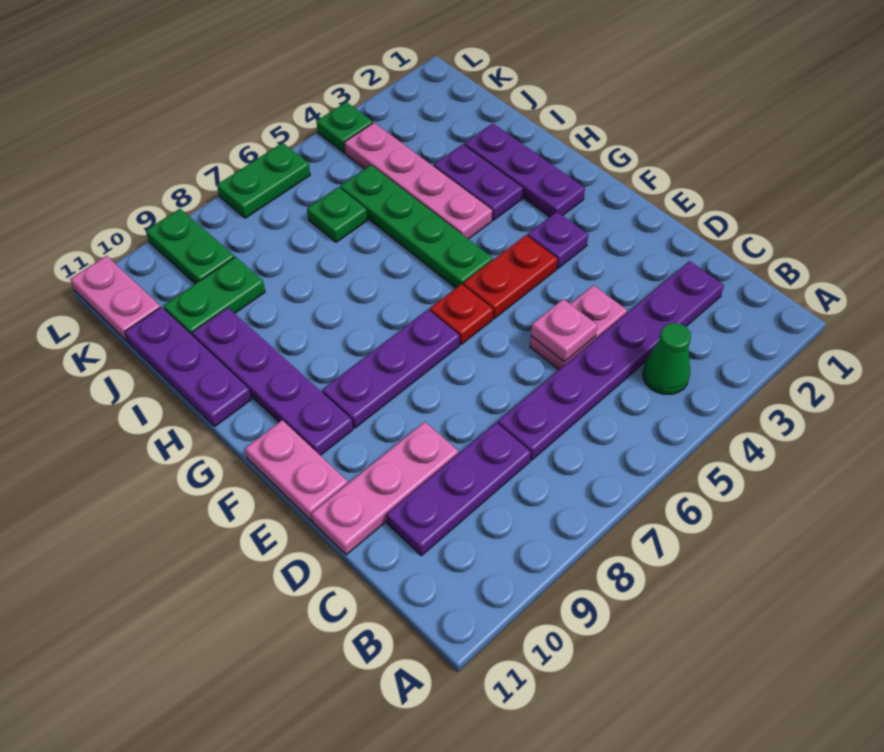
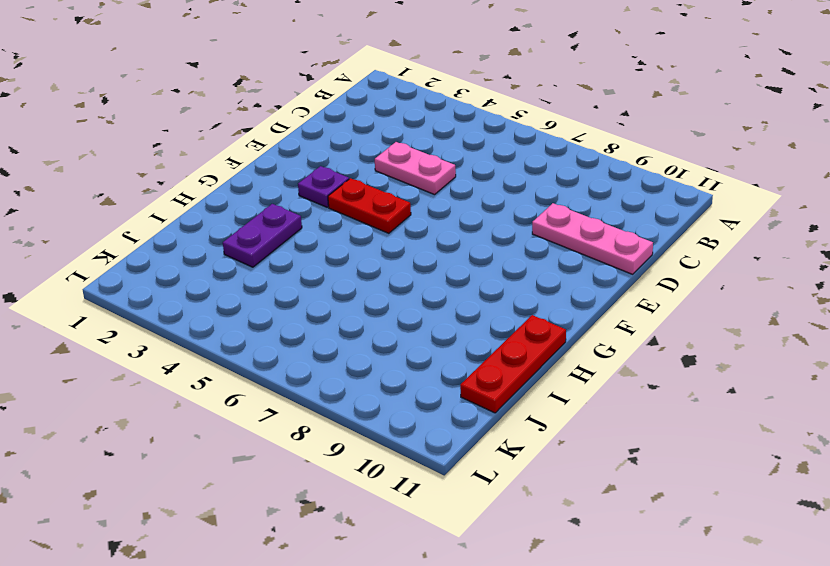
red plate H11:J11 level 1 -> purple plate H11:J11 level 1
none -> green cone B4 level 1
none -> purple plate C2:C7 level 1
none -> purple plate C8:C10 level 1

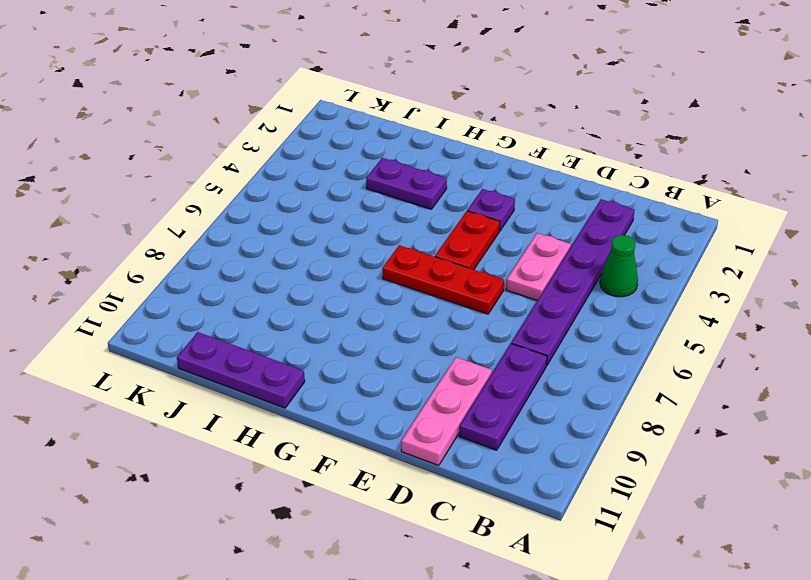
red plate E6:G6 level 1 -> red plate F6 level 1
none -> pink plate E11:F11 level 1
none -> purple plate F7:F9 level 1
none -> purple plate F10:I10 level 1

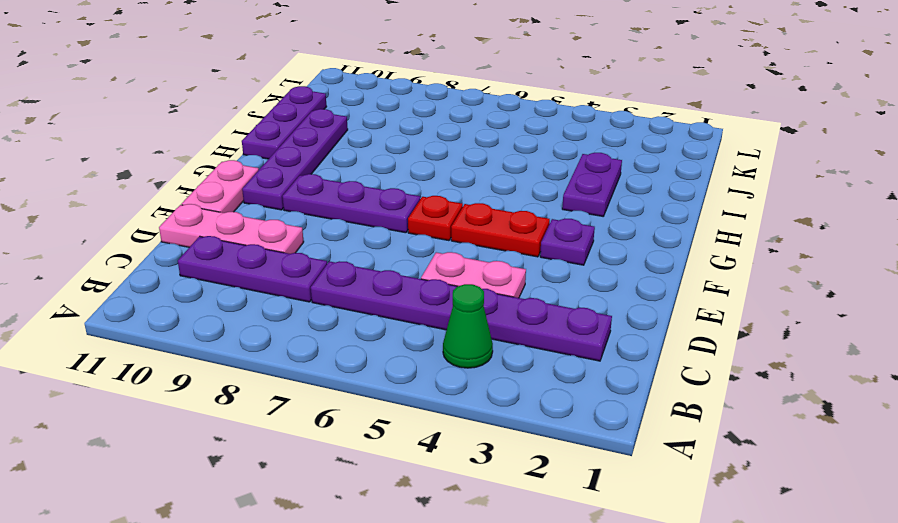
none -> purple plate G2:I2 level 1
none -> green plate G5:J5 level 1
none -> pink plate H4:K4 level 1

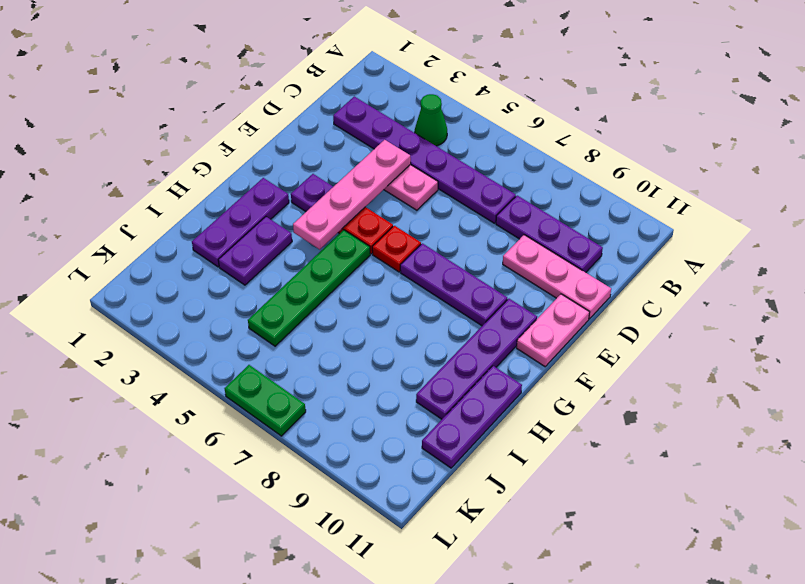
pink plate D4:G4 level 2 -> pink plate H4:K4 level 1
none -> green plate J6 level 1
none -> green plate J9:J10 level 1
none -> green plate K9:L9 level 1

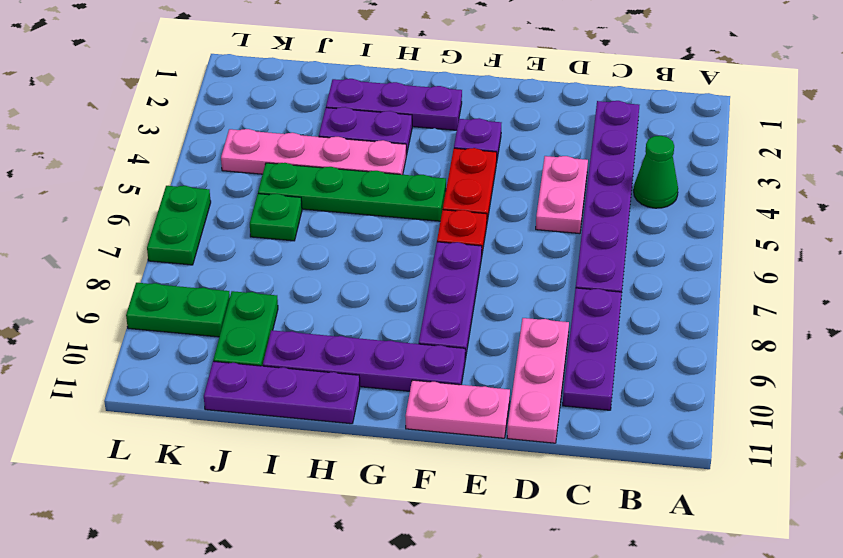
none -> pink plate K11:L11 level 1
none -> green plate L4 level 1
none -> pink plate D5 level 2

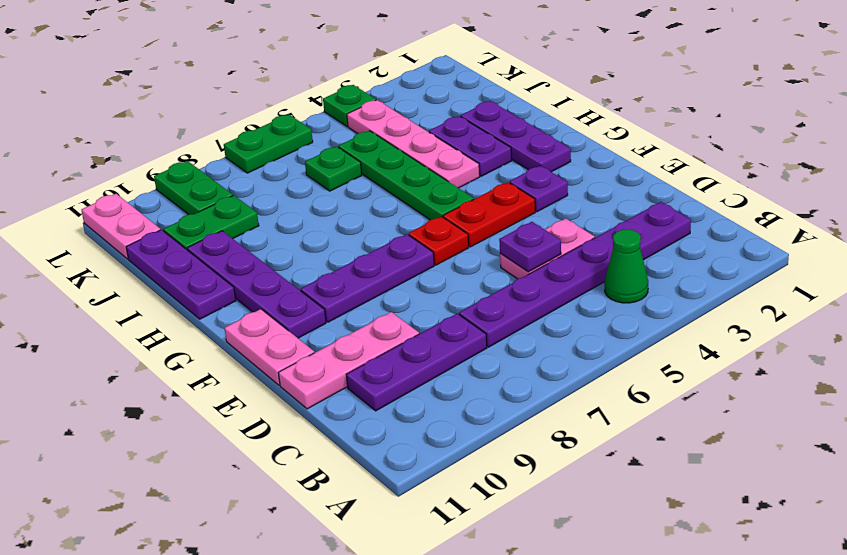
purple plate D5 level 2 -> pink plate D5 level 2

